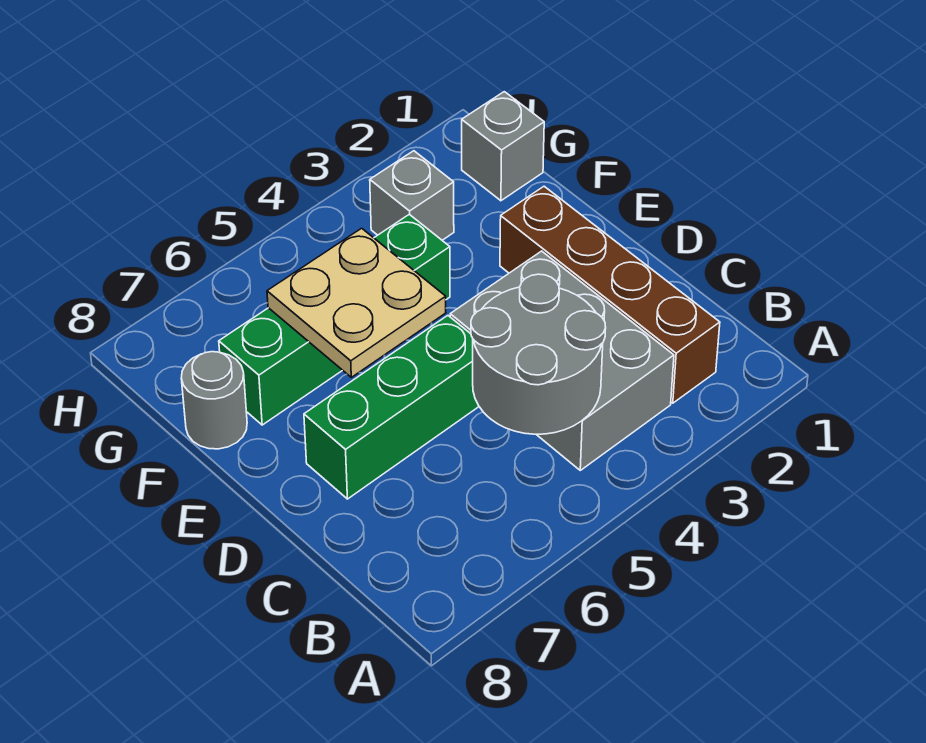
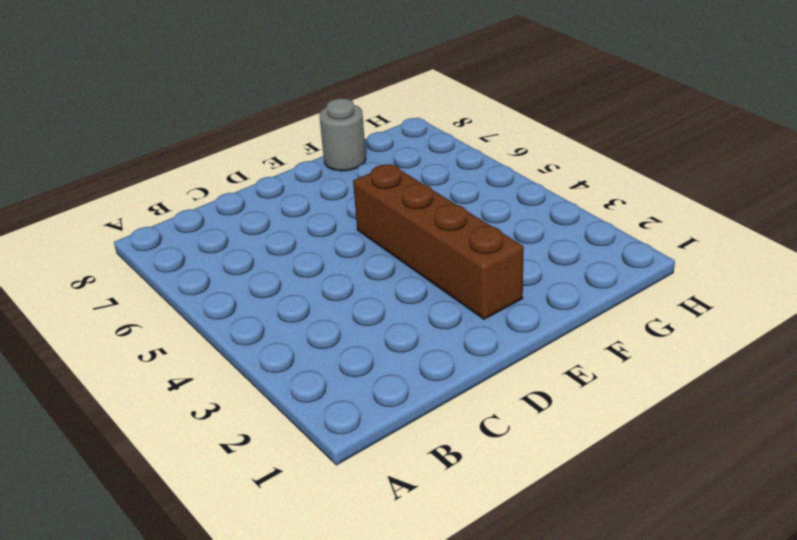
brown brick E2:E5 level 1 -> brown brick B2:E2 level 1
none -> grey brick B3:D4 level 1
none -> green brick D5:D7 level 1

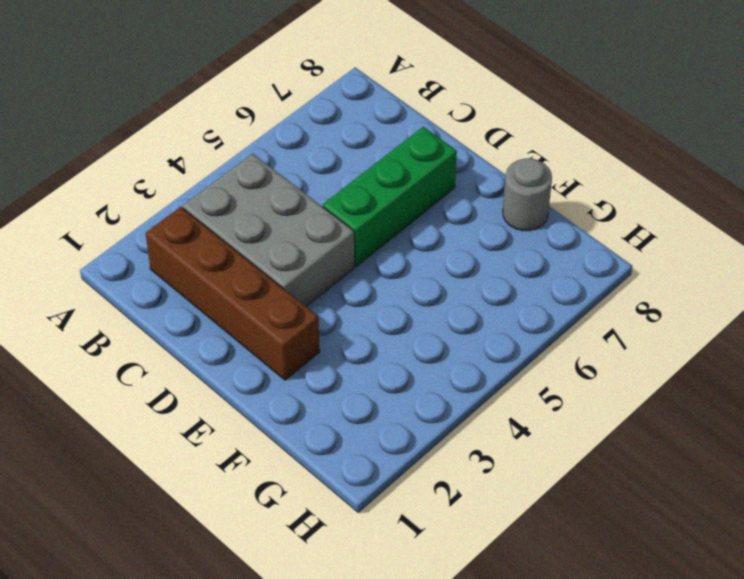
none -> green brick F4:F7 level 1
none -> grey brick G1 level 1

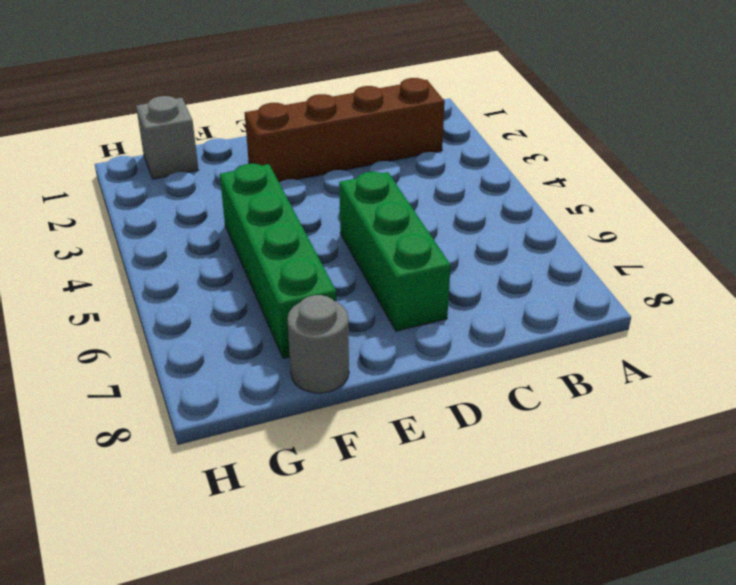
none -> grey brick B3:D4 level 1
none -> grey brick G3 level 1

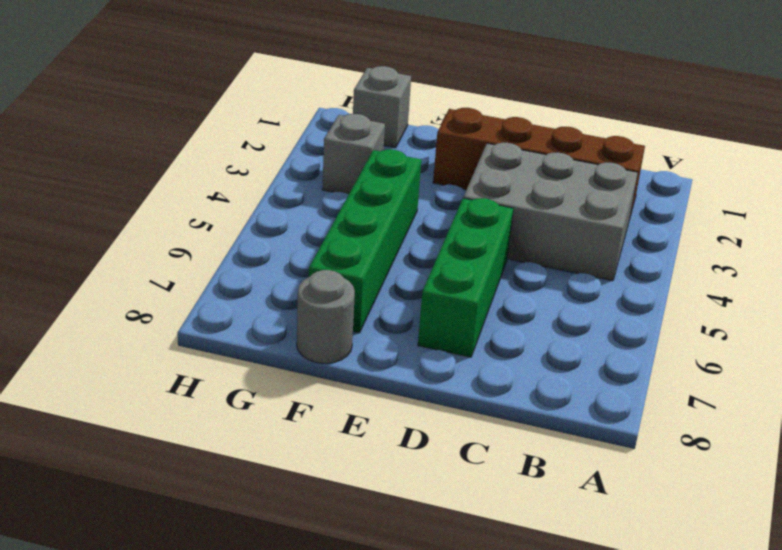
none -> grey round brick B4:C5 level 2
none -> tan plate E5:F6 level 2

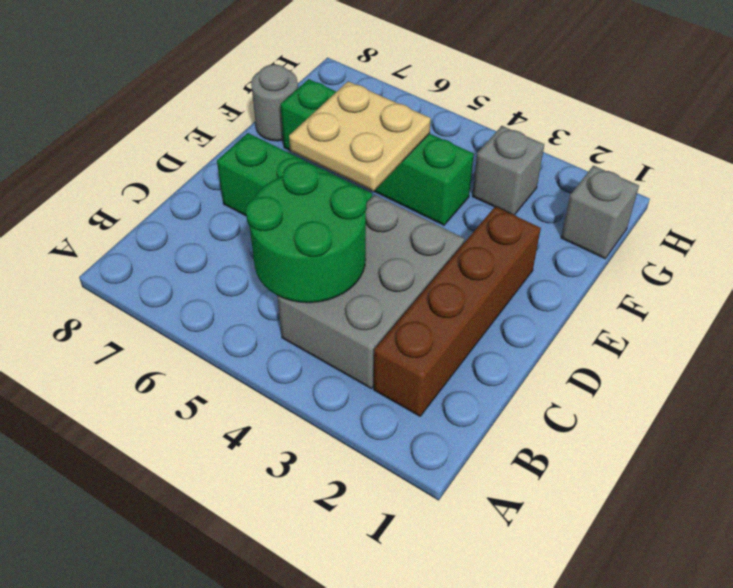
green round brick B4:C5 level 2 -> grey round brick B4:C5 level 2

